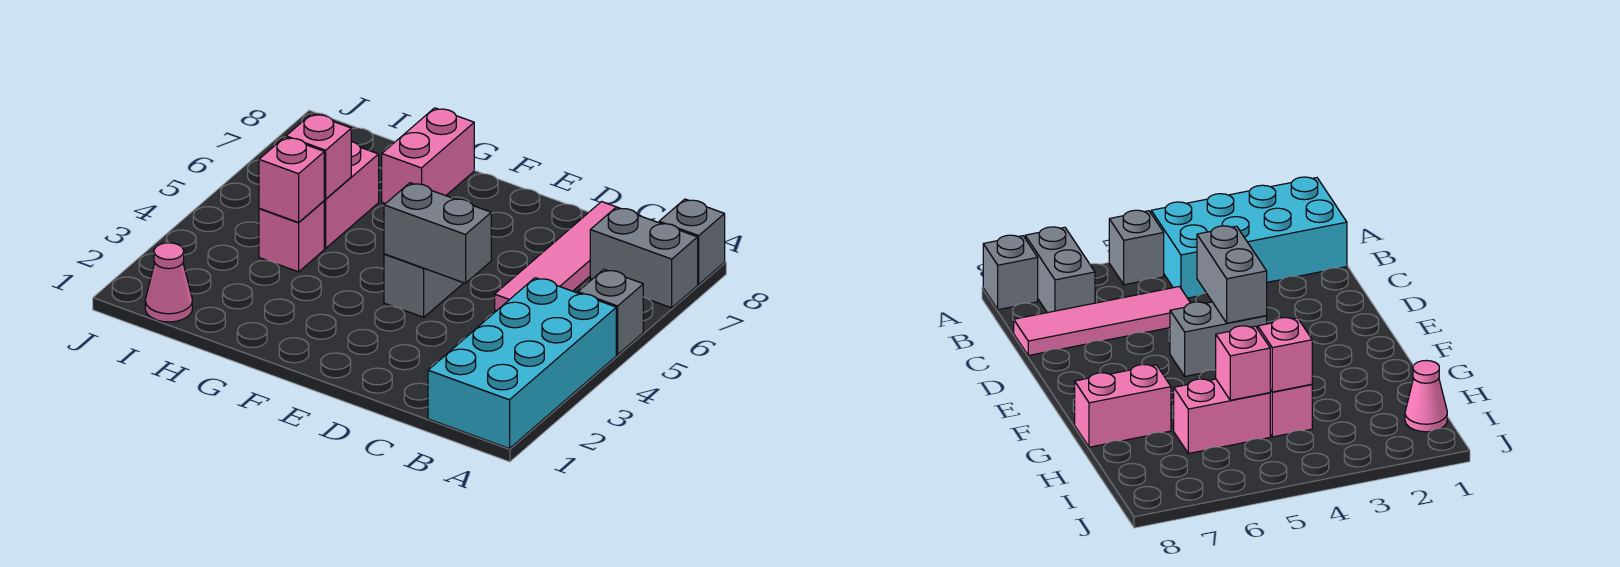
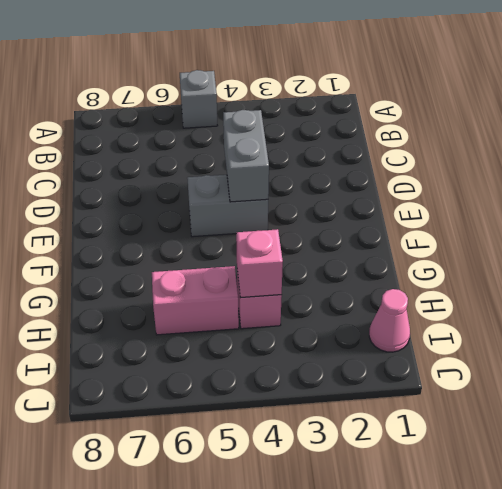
none -> cyan brick A1:B4 level 1
none -> grey brick A7:B7 level 1
none -> grey brick A8 level 1

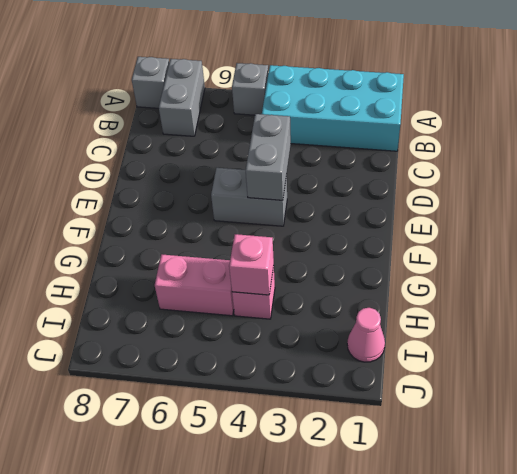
none -> pink tile C5:C8 level 1
none -> pink brick G7:G8 level 1
none -> pink brick H5 level 2

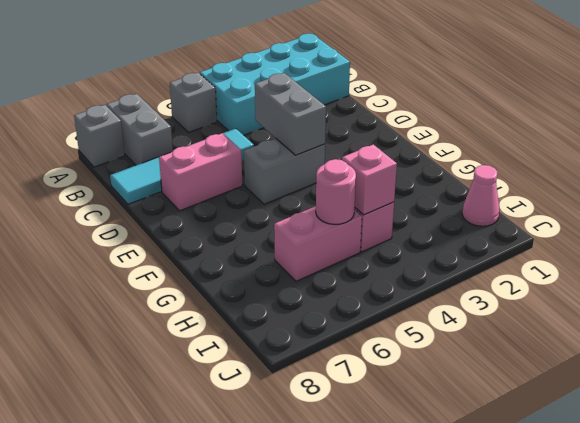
cyan tile C5:C8 level 1 -> pink tile C5:C8 level 1
pink brick D6:D7 level 1 -> pink brick G7:G8 level 1
pink round brick H5 level 2 -> pink brick H5 level 2

